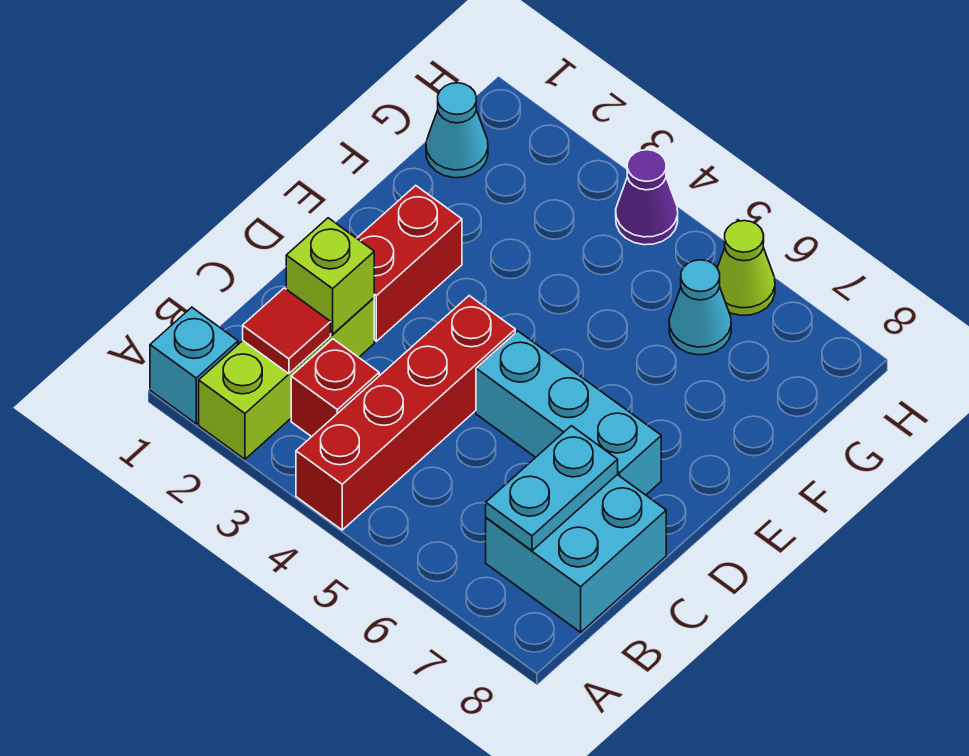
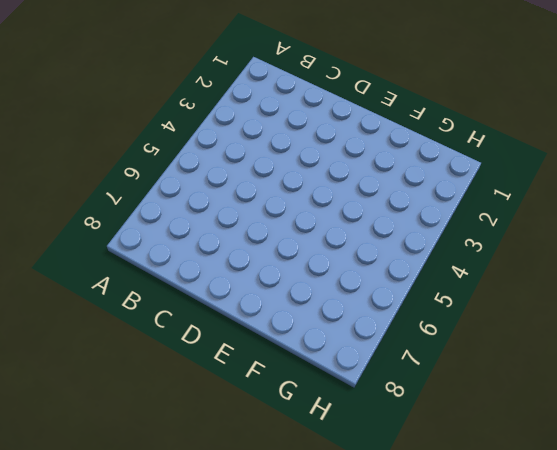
none -> cyan brick A1 level 1
none -> lime brick A2:C2 level 1
none -> red brick A4:D4 level 1

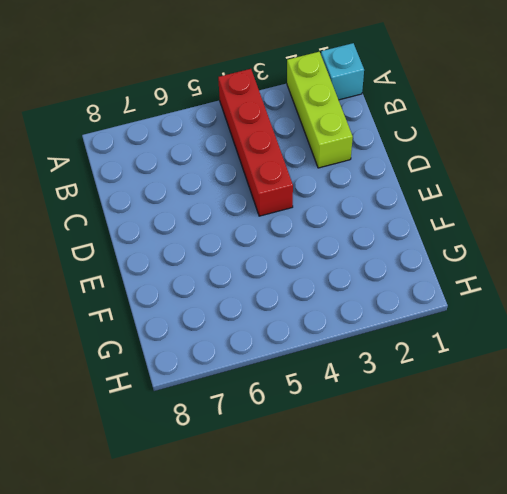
none -> red brick B3 level 1
none -> cyan brick B7:C8 level 1
none -> red brick D2:E2 level 1

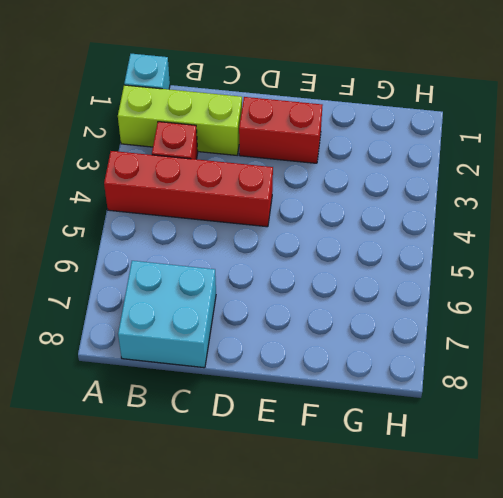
none -> cyan brick D5:D7 level 1
none -> cyan cone G1 level 1
none -> cyan cone G6 level 1

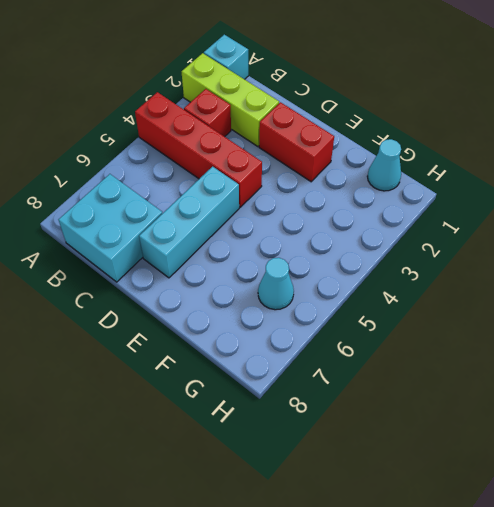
none -> purple cone H4 level 1
none -> lime cone H6 level 1
none -> red tile B2 level 2

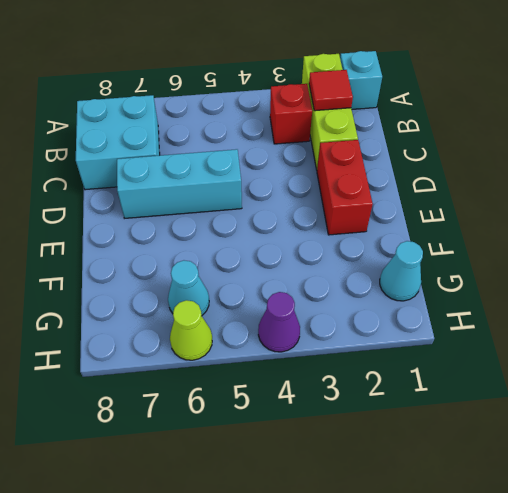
none -> red brick A4:D4 level 1
none -> cyan plate B7:C7 level 2
none -> lime brick C2 level 2

